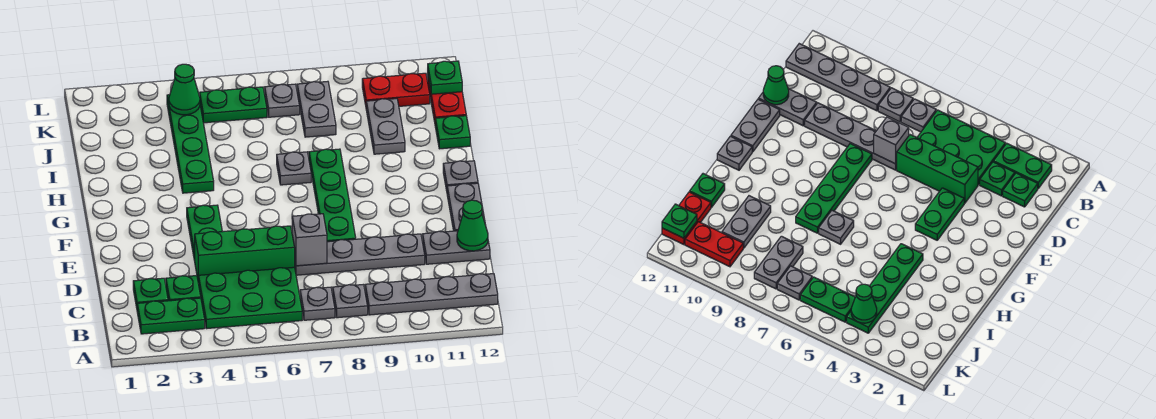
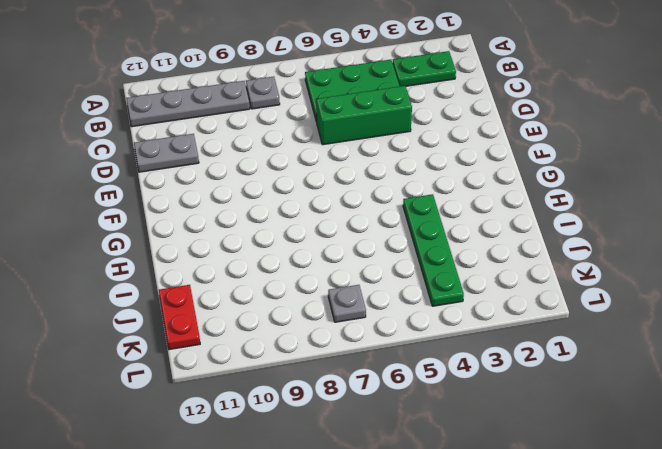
none -> grey plate B7 level 1
none -> green plate C2 level 1
none -> green plate C3 level 1

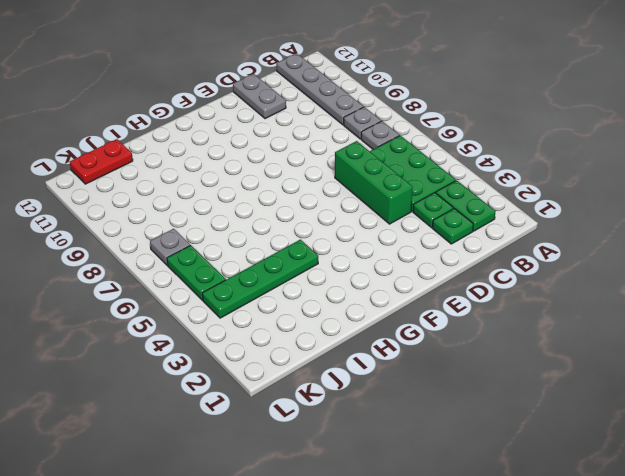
none -> grey plate D7:D10 level 1
none -> green plate E4:F4 level 1
none -> green plate E8:H8 level 1

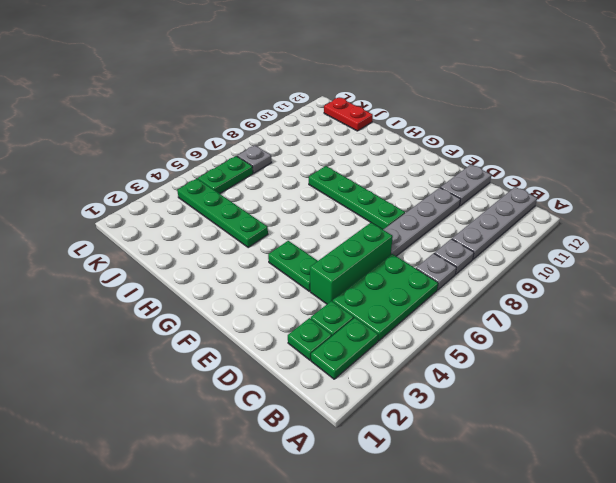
none -> grey plate E12:F12 level 1
none -> grey plate G12 level 1
none -> grey plate H7 level 1

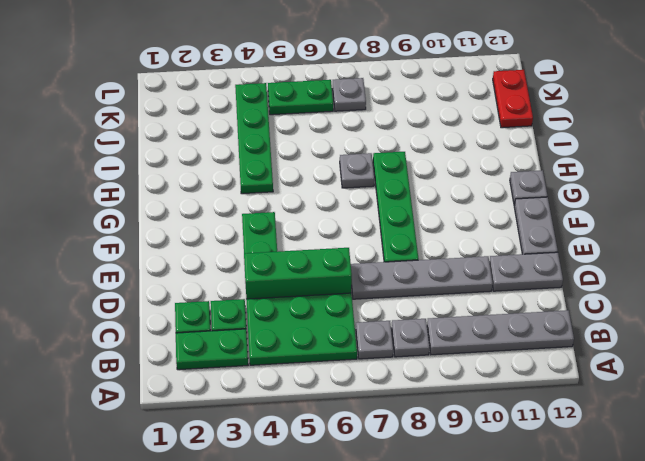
none -> grey plate I10:J10 level 1
none -> green plate I12 level 1
none -> grey plate J8:K8 level 1

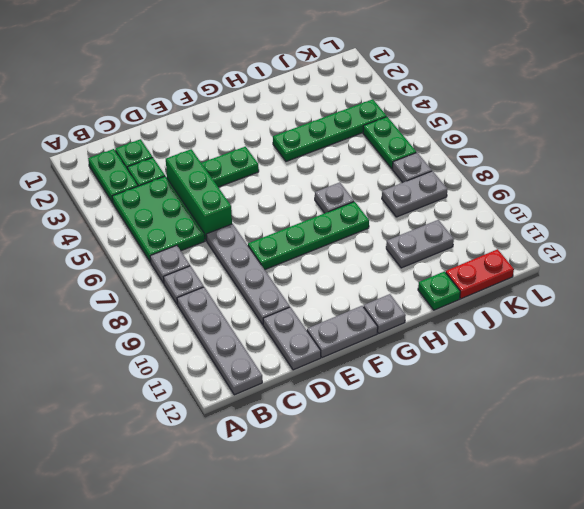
none -> red plate K10:K11 level 1
none -> grey brick D7 level 2
none -> green cone D12 level 2

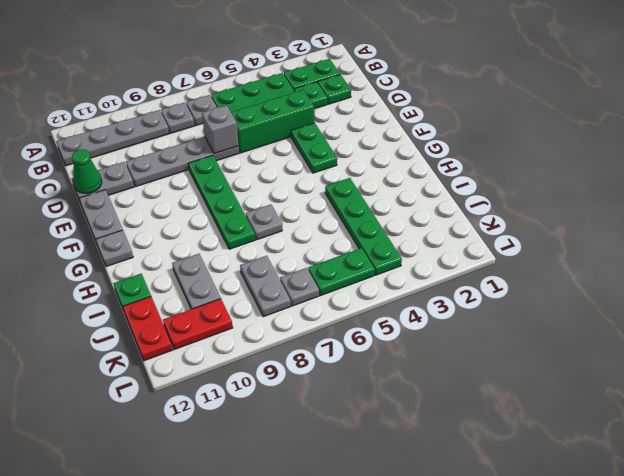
none -> green cone K4 level 2
none -> green plate K12 level 2

